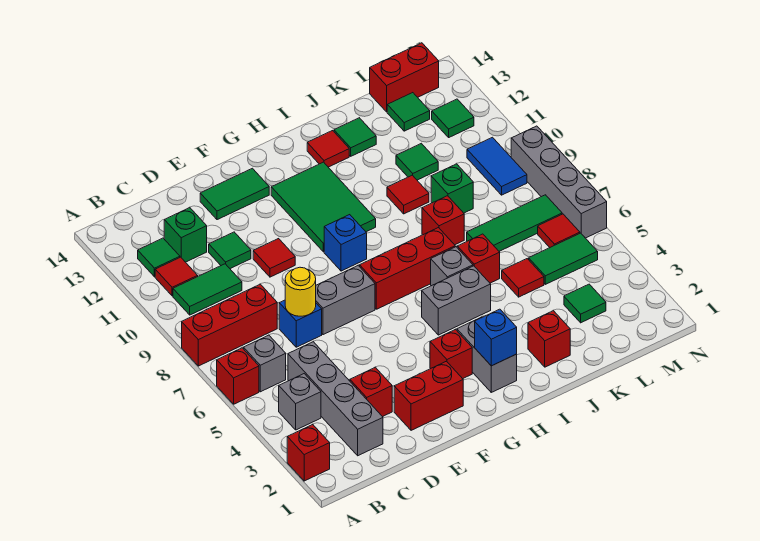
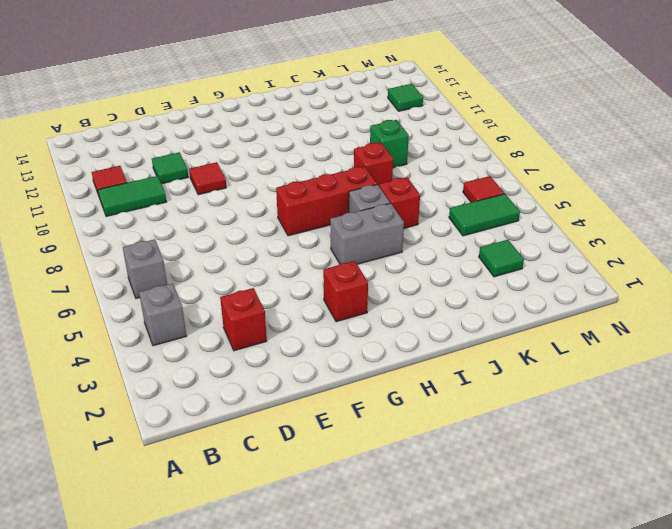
none -> red brick A2 level 1
none -> red brick A6 level 1
none -> red brick A8:C8 level 1
none -> green tile B12 level 1

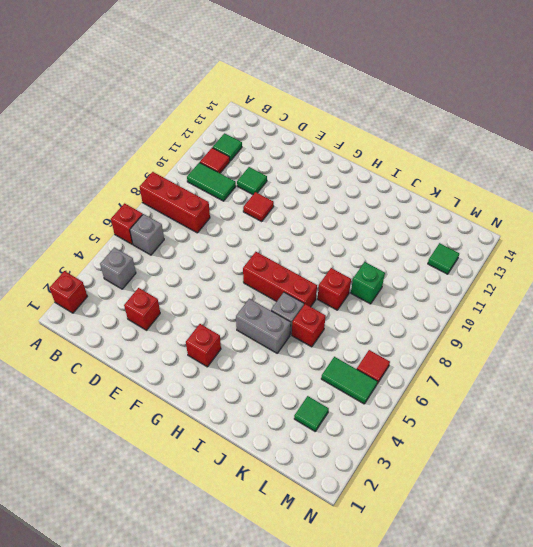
none -> grey brick C2:C5 level 1
none -> green brick C12 level 1
none -> blue brick D7 level 1
none -> red brick E2:F2 level 1

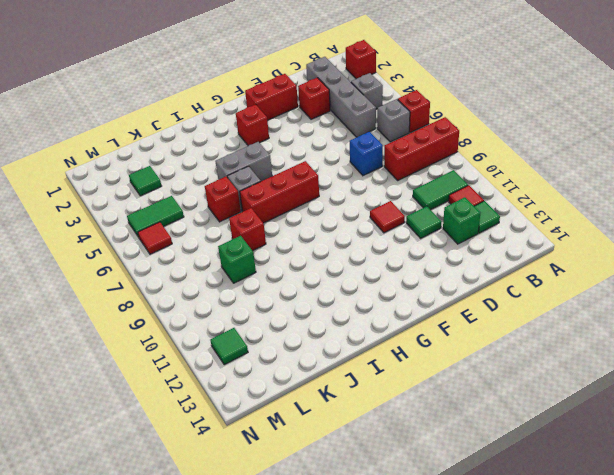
none -> grey brick E7:F7 level 1
none -> green tile E13:F13 level 1
none -> blue brick G9 level 1
none -> green tile G10:H12 level 1

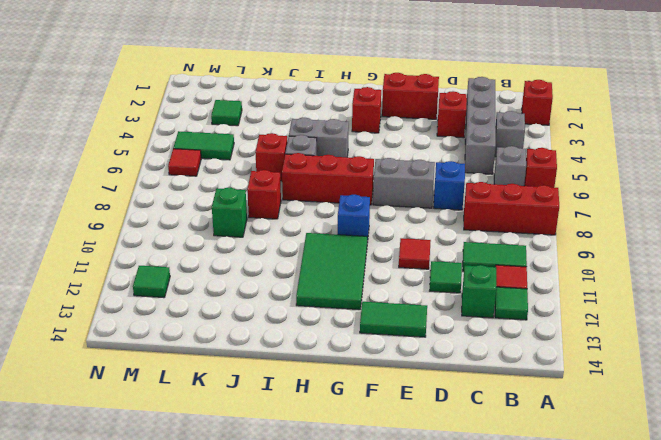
none -> grey brick H2:H3 level 1
none -> red tile I13 level 1
none -> red brick J2 level 1
none -> red tile J10 level 1

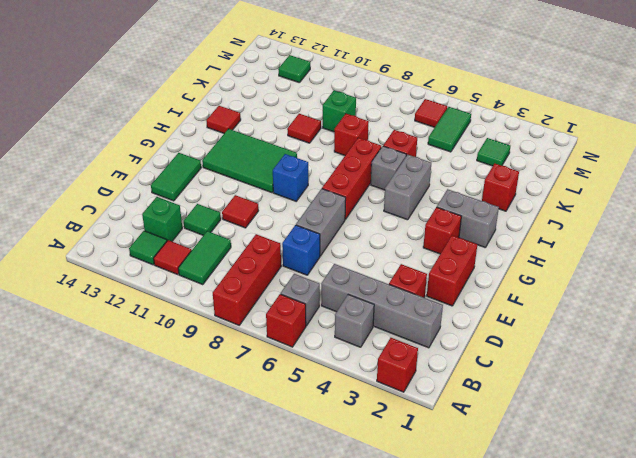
none -> green tile J13 level 1
none -> red tile K5 level 1
none -> green tile K7:M7 level 1
none -> green tile K11 level 1

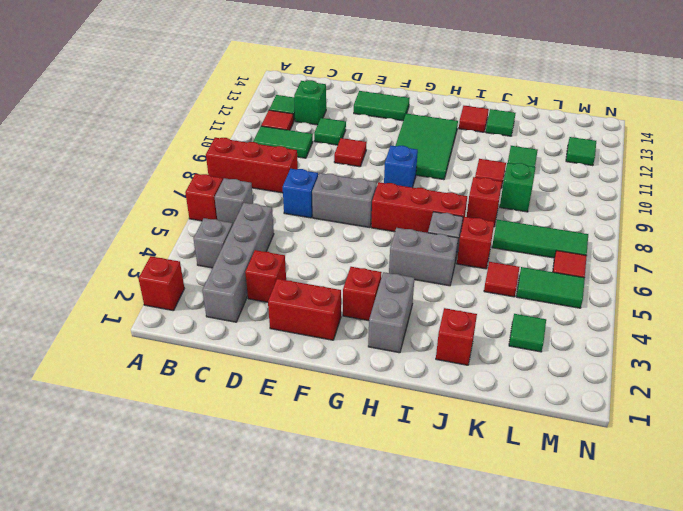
none -> green tile L13 level 1
none -> red brick L14:M14 level 1
none -> blue tile M9:M10 level 1
none -> grey brick N6:N9 level 1

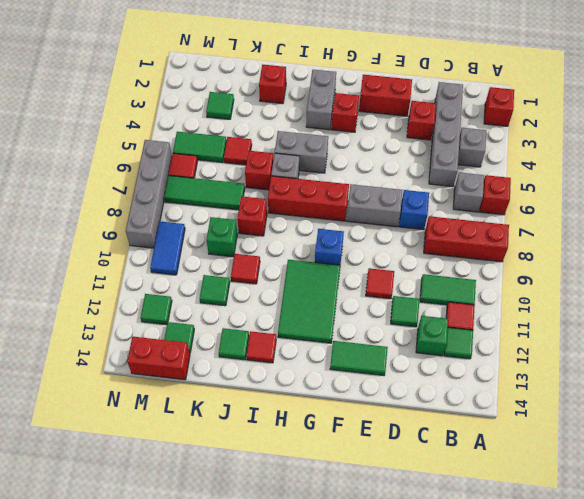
none -> yellow round brick D7 level 2
none -> blue brick H2 level 2

